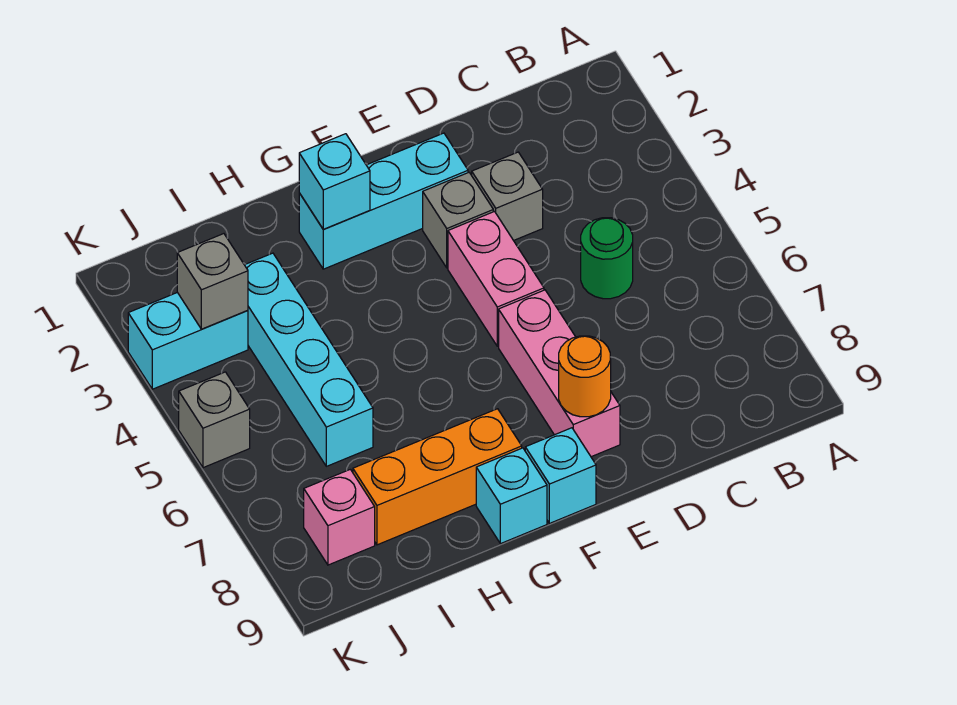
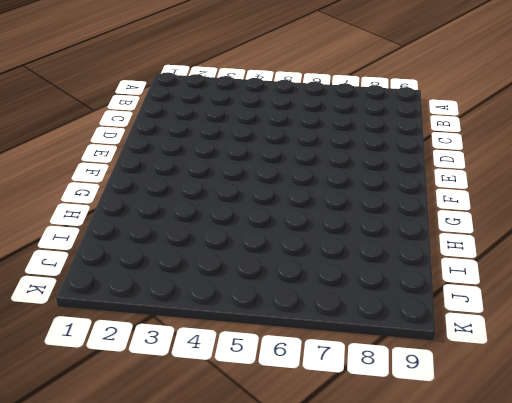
none -> green round brick C5 level 1
none -> grey brick D3 level 1
none -> cyan brick E2:G2 level 1

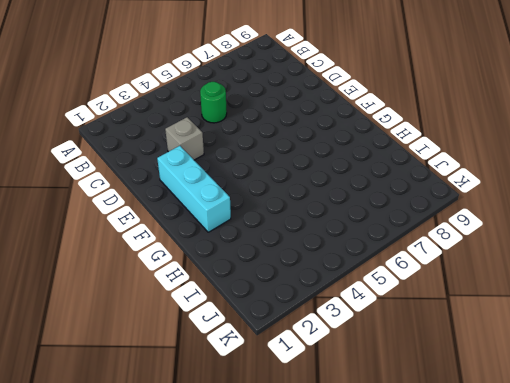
none -> grey brick E3 level 1
none -> pink brick E4:E5 level 1
none -> pink brick E6:E8 level 1

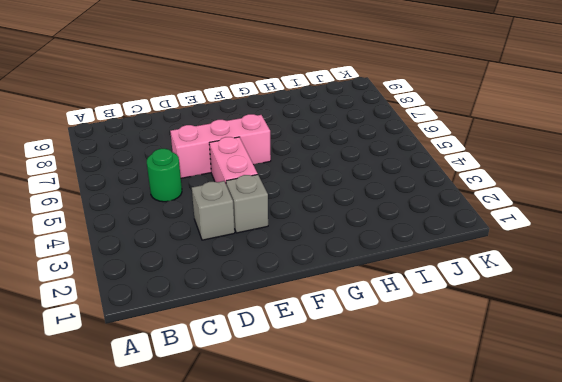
pink brick D6:F6 level 1 -> pink brick E6:E8 level 1
none -> cyan brick E2:G2 level 1
none -> cyan brick F9 level 1
none -> orange brick G8:I8 level 1

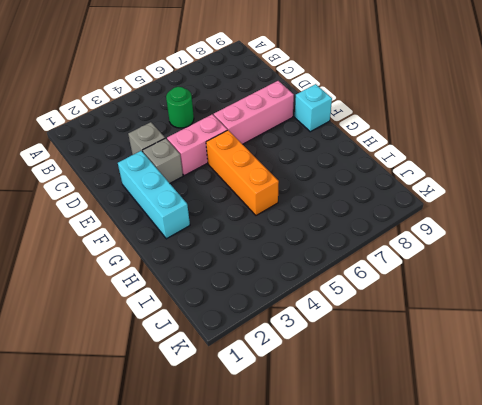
orange brick F5:H5 level 1 -> orange brick G8:I8 level 1
none -> cyan brick G9 level 1
none -> cyan brick I3:I6 level 1
none -> cyan brick J3:K3 level 1

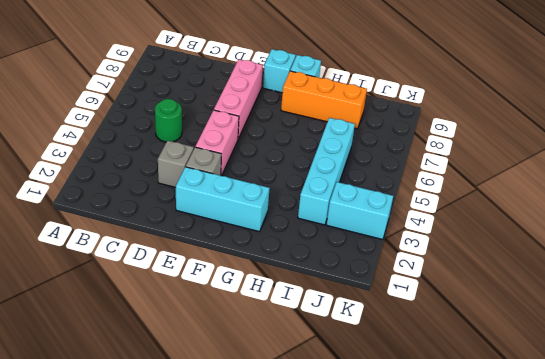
none -> pink brick J8 level 1
none -> grey brick K5 level 1
none -> orange round brick E8 level 2

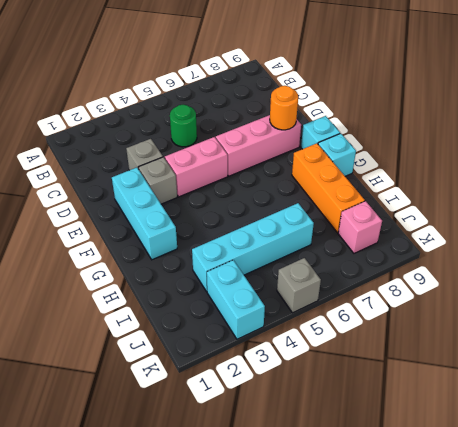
none -> cyan brick G2 level 2
none -> grey brick J3 level 2

